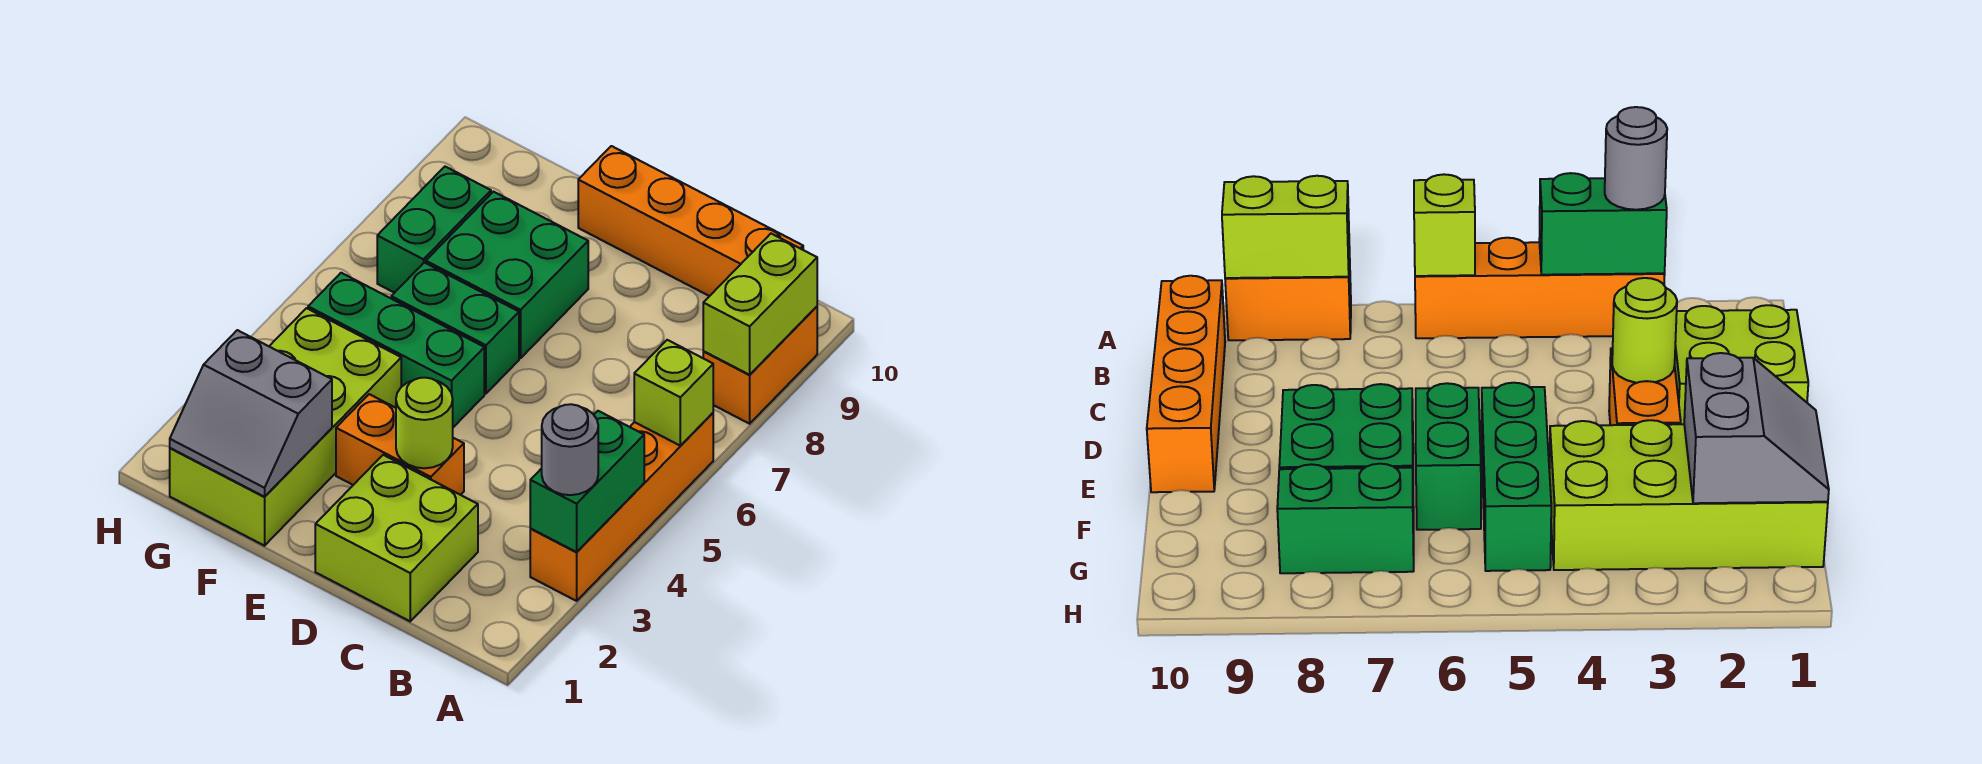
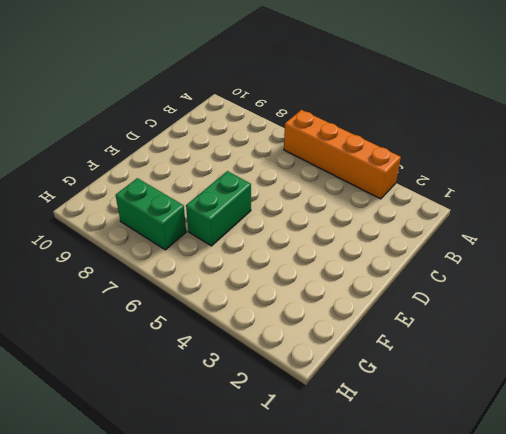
none -> orange brick A8:A9 level 1
none -> orange brick B10:E10 level 1
none -> lime brick C1:D2 level 1

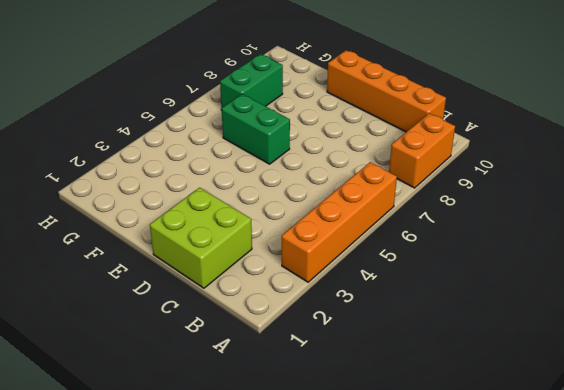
none -> orange brick D3:E3 level 1
none -> green brick E5:G5 level 1
none -> green brick E7:F8 level 1

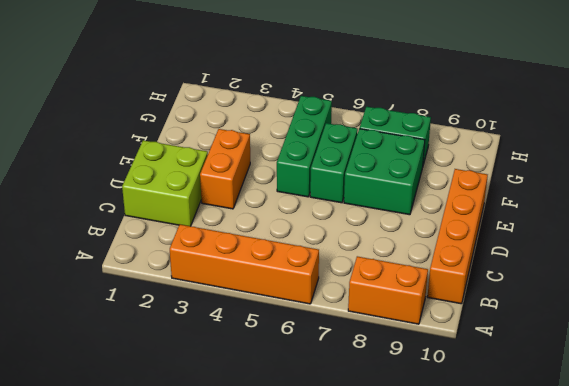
none -> lime brick F1:G4 level 1
none -> green brick A3:A4 level 2
none -> lime brick A6 level 2

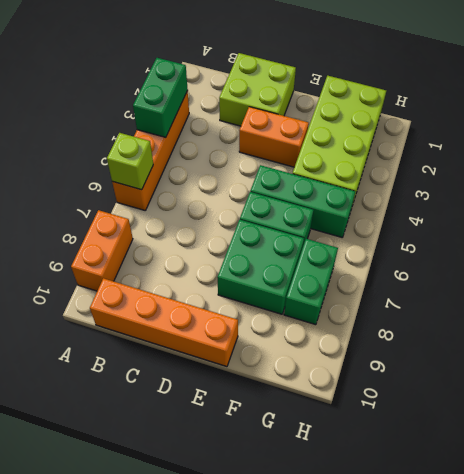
none -> lime brick A8:A9 level 2
none -> lime round brick D3 level 2
none -> grey slope F1:G2 level 2 top 2

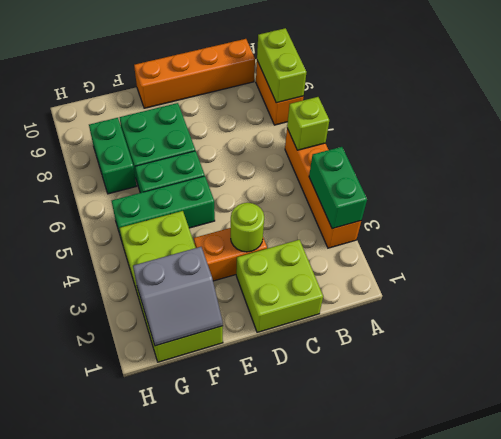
none -> grey round brick A3 level 3

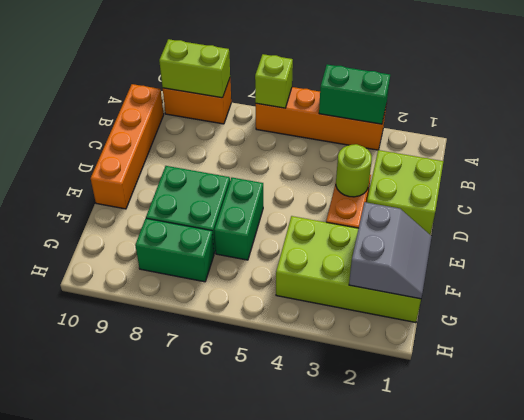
none -> green brick E5:G5 level 1
none -> grey round brick A3 level 3

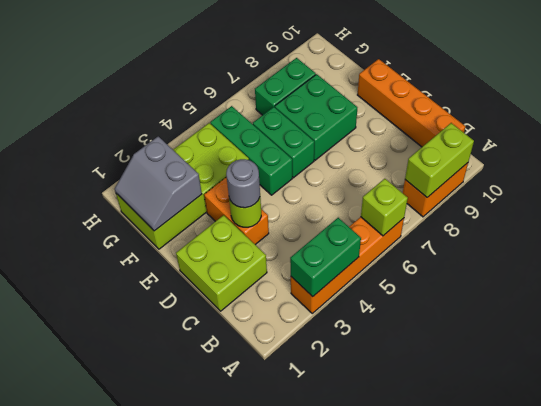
grey round brick D3 level 3 -> grey round brick A3 level 3

